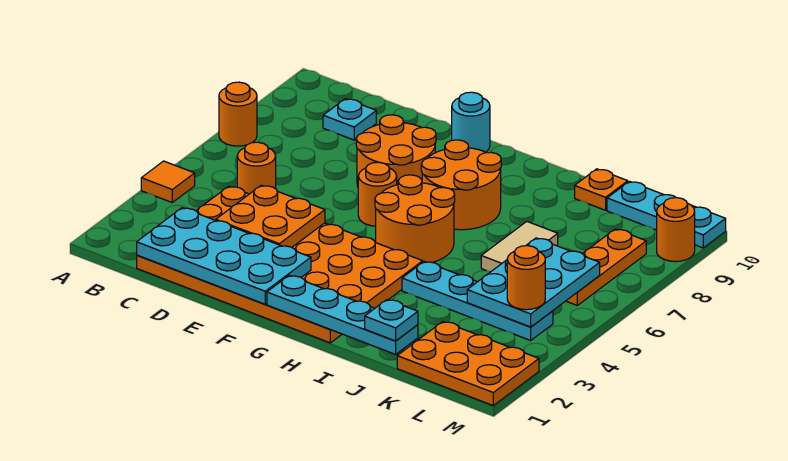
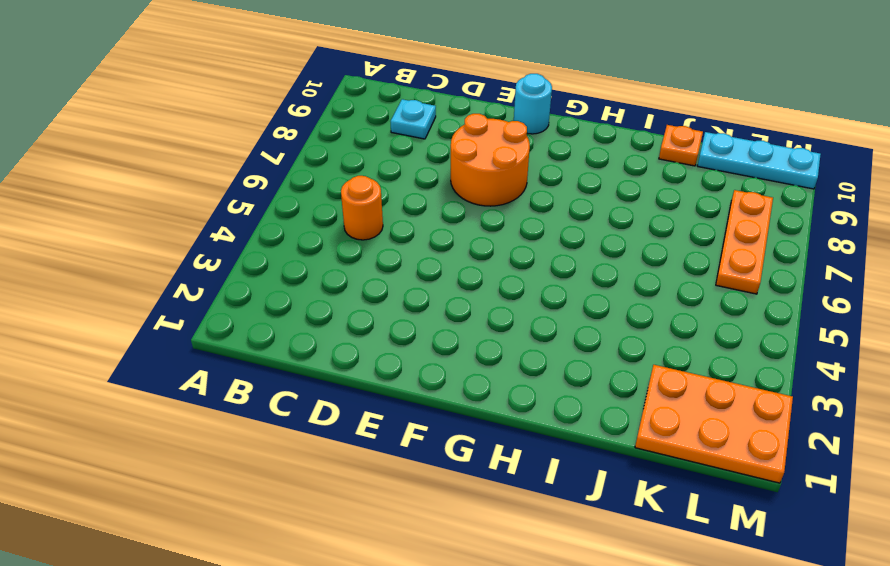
none -> orange tile A4 level 1
none -> orange round brick A7 level 1
none -> orange plate C1:H4 level 1

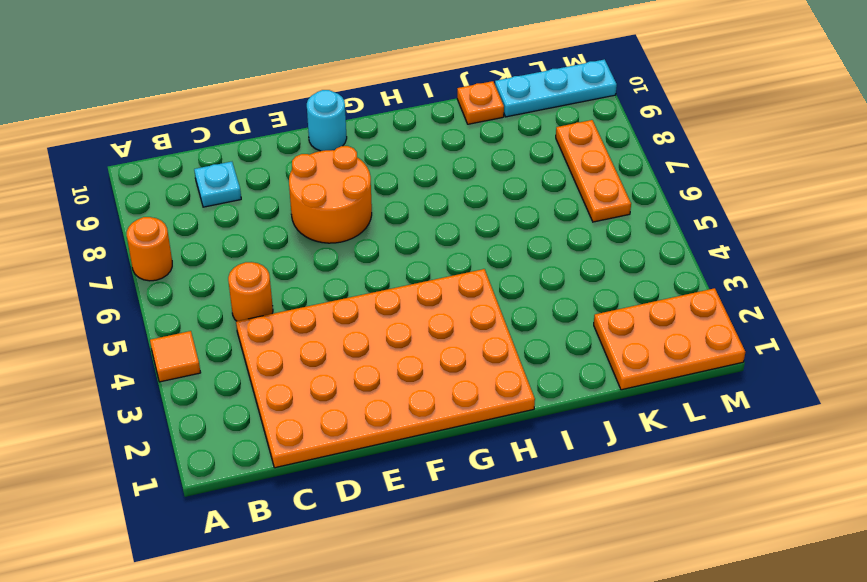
none -> orange round brick F6 level 1
none -> orange round brick G5:H6 level 1
none -> orange round brick G7:H8 level 1

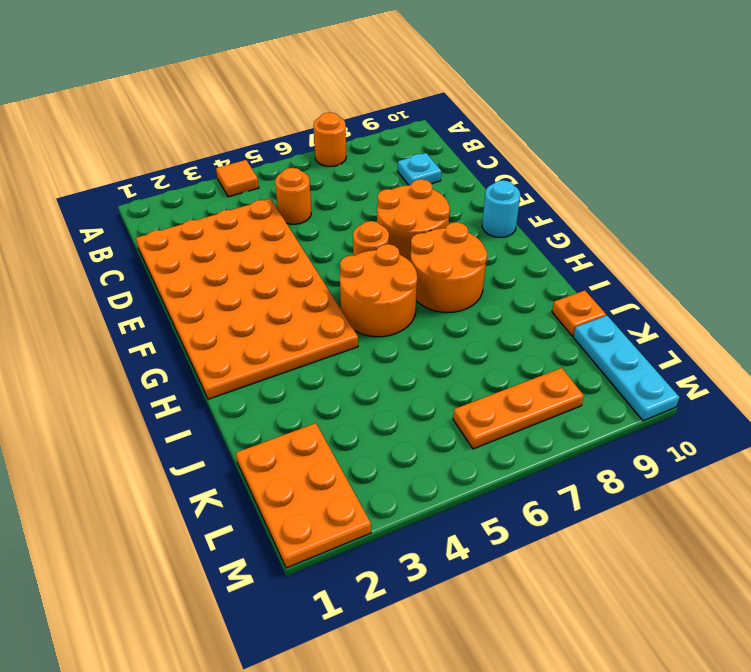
none -> cyan plate I4:L4 level 1
none -> tan tile J6:J7 level 1
none -> orange round brick M9 level 1

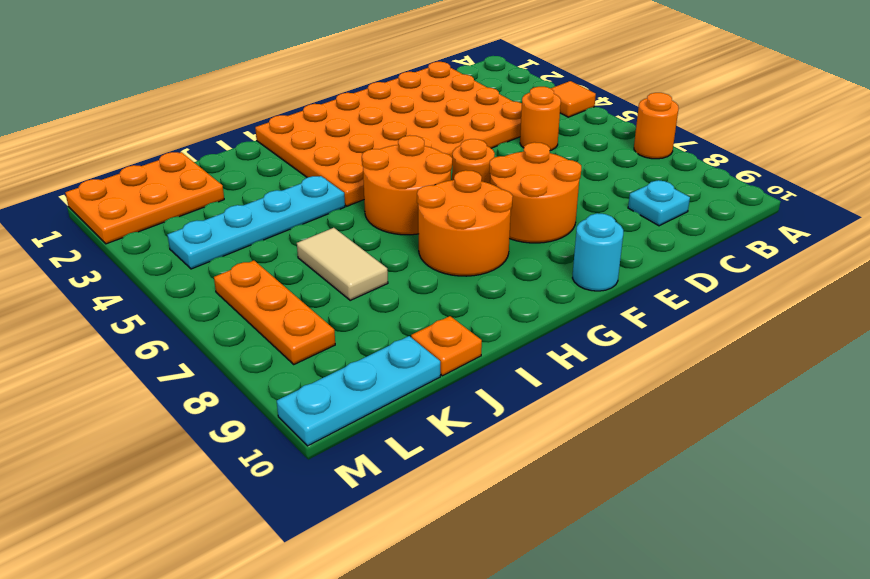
none -> orange round brick M9 level 1
none -> cyan plate C1:F2 level 2
none -> orange plate D3:E4 level 2

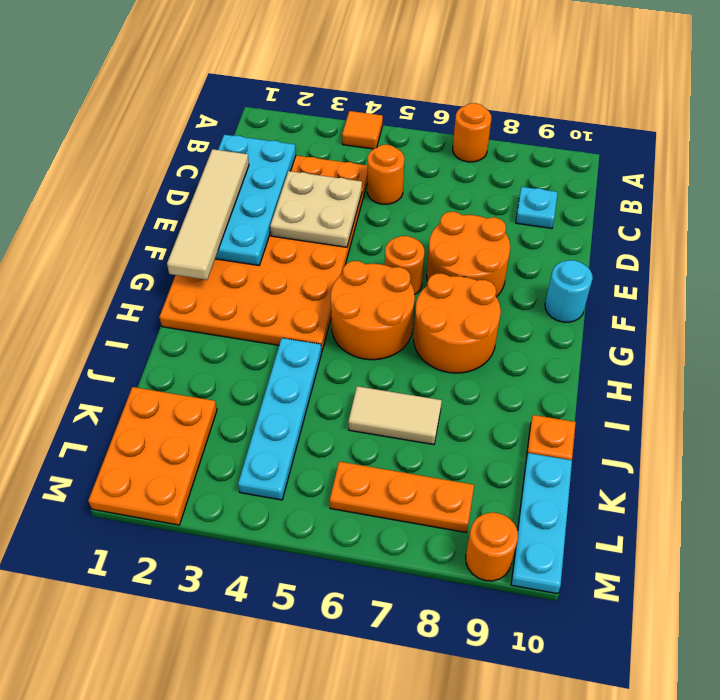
tan tile D1:G1 level 3 -> none
tan plate D3:E4 level 2 -> orange plate D3:E4 level 2
none -> cyan plate G1:J1 level 2
none -> cyan plate K4:L6 level 2
none -> cyan plate J1 level 3

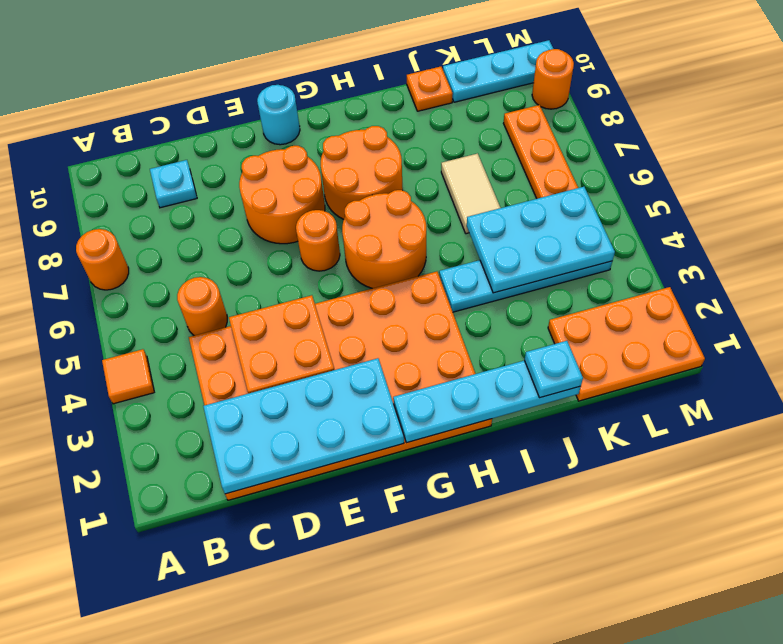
cyan plate J4:L5 level 2 -> cyan plate K4:L6 level 2
none -> orange round brick L4 level 3

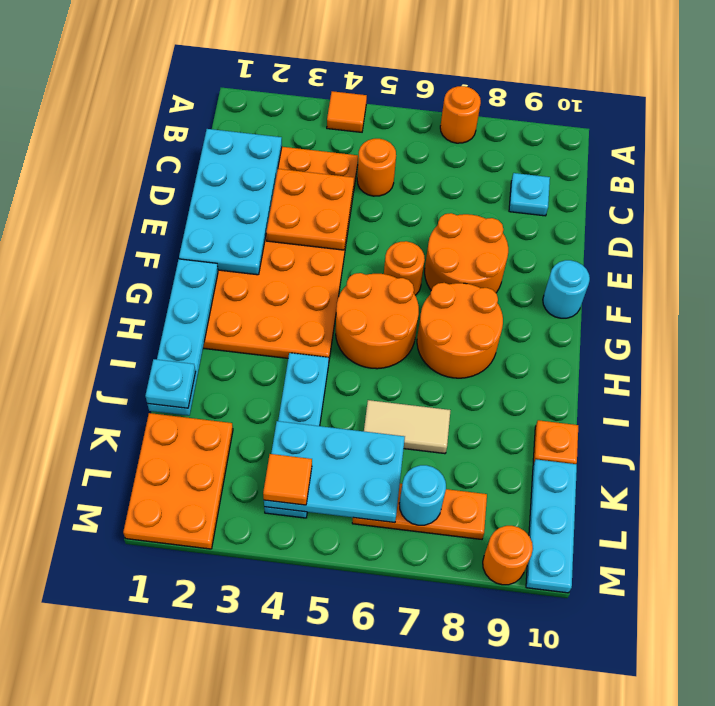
orange tile L4 level 3 -> orange round brick L4 level 3
cyan round brick L7 level 2 -> none

